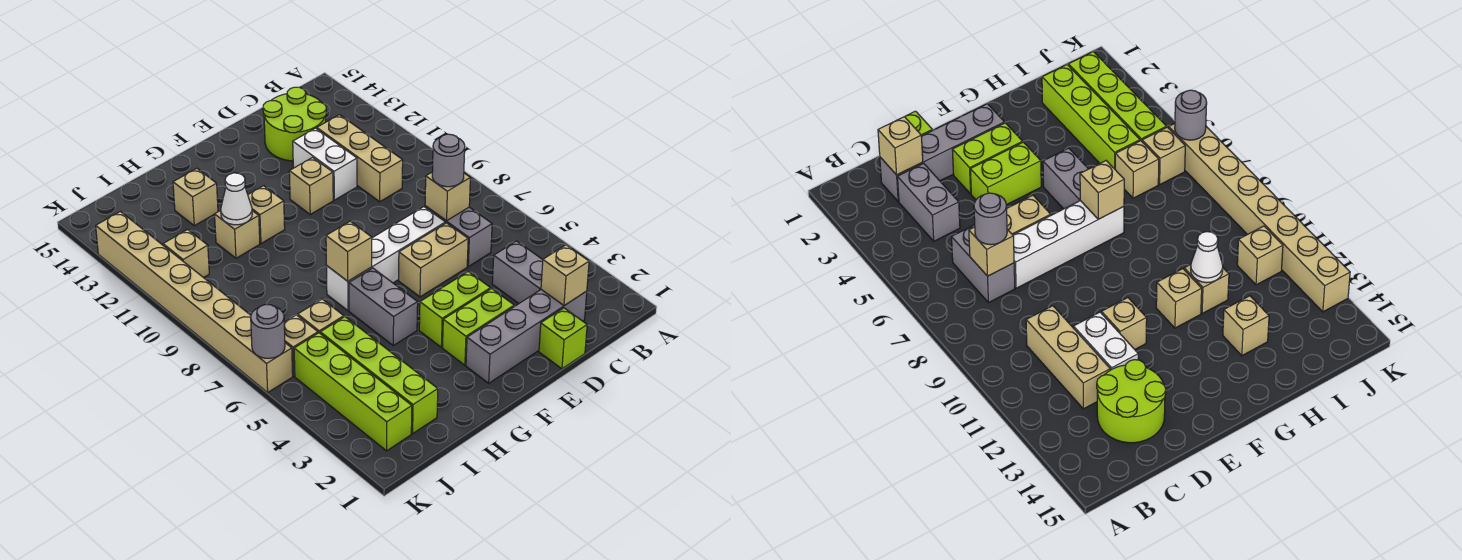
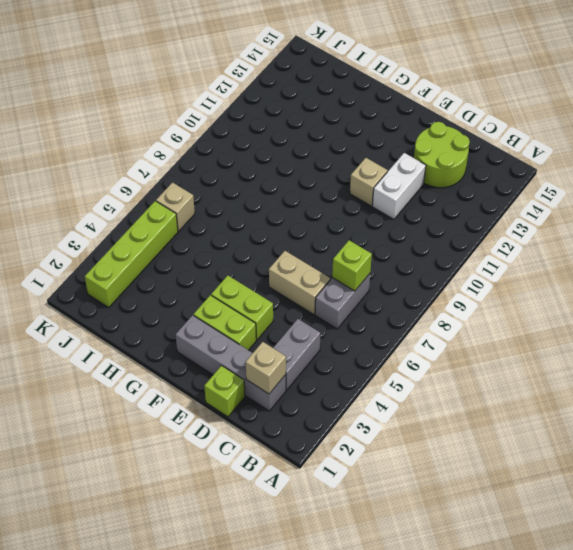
lime brick C7 level 2 -> tan brick C7 level 2
none -> tan brick C10:C12 level 1
none -> white brick D7:G7 level 1
none -> grey brick G5:G6 level 1

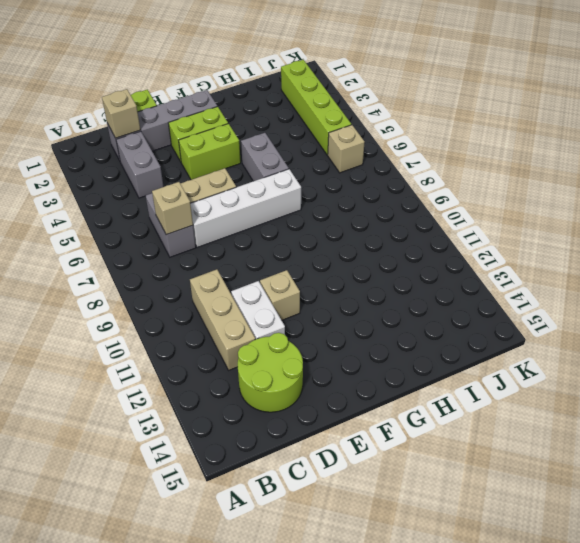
none -> tan brick G11 level 1
none -> tan brick H11 level 1
none -> tan brick H13 level 1

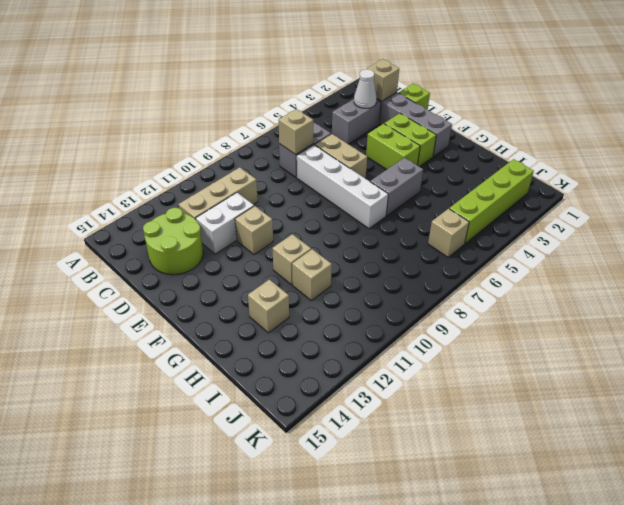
white cone C3 level 2 -> white cone H11 level 2
none -> lime brick I2:I5 level 1
none -> tan brick I6 level 1
none -> tan brick J11 level 1

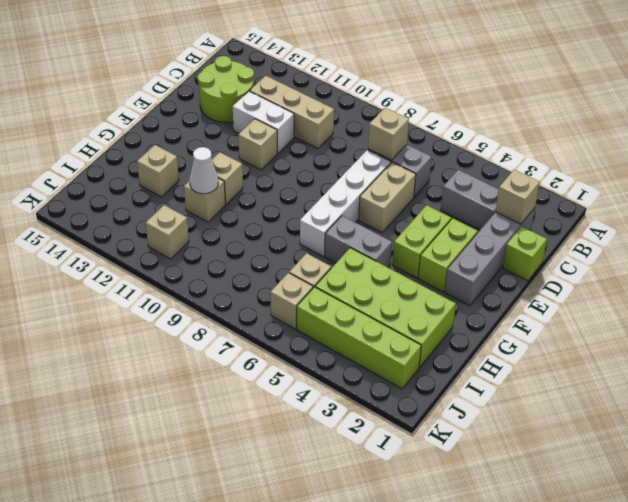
lime brick H2:I5 level 1 -> lime brick I2:I5 level 1
none -> tan brick K6:K13 level 1
none -> tan brick G7 level 2
none -> grey round brick K6 level 2

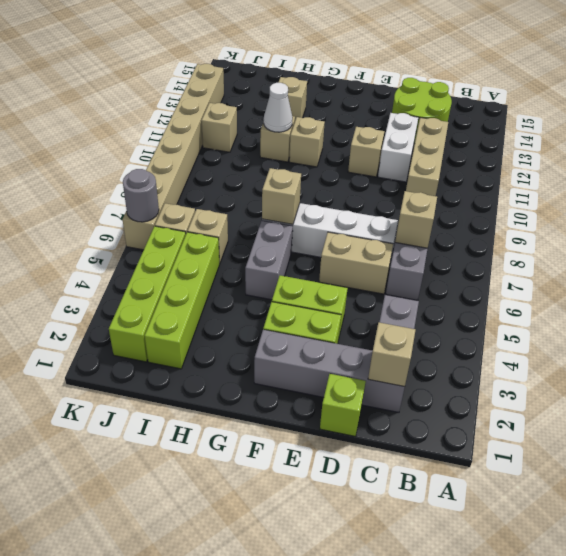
none -> grey round brick C7 level 3

